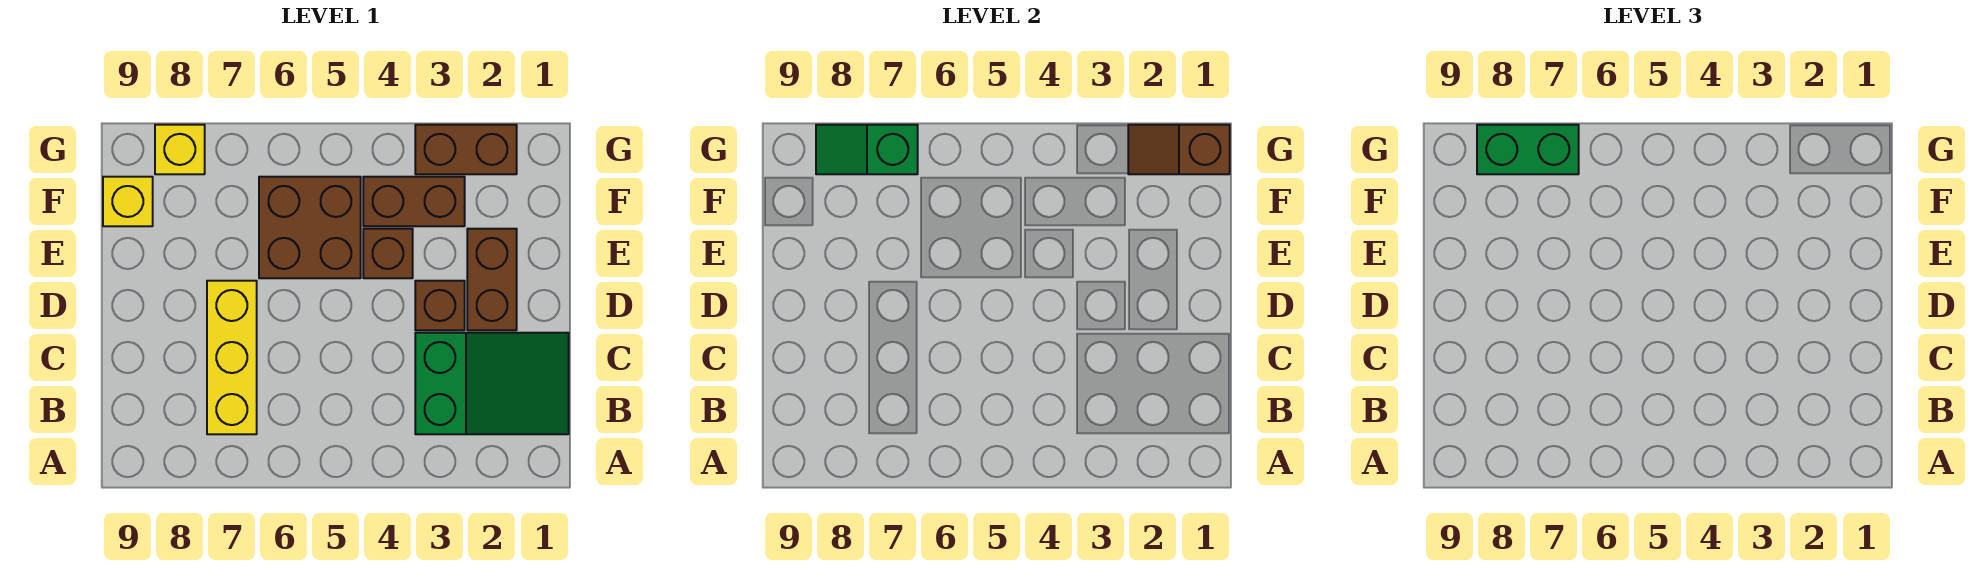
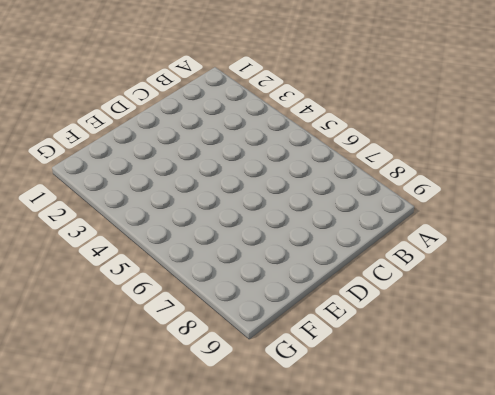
none -> green slope B1:C3 level 1 top 3
none -> yellow brick B7:D7 level 1
none -> brown brick D2:E2 level 1

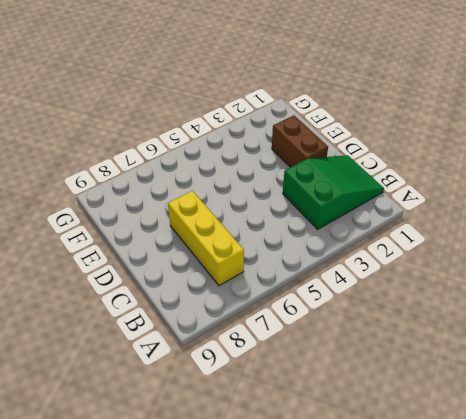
none -> brown brick D3 level 1
none -> brown brick E4 level 1
none -> brown brick E5:F6 level 1

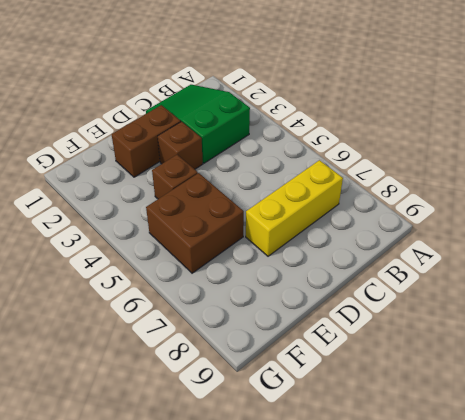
none -> brown brick F3:F4 level 1
none -> yellow brick F9 level 1
none -> brown brick G2:G3 level 1

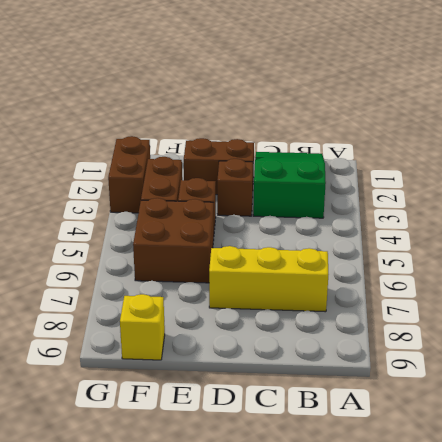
none -> yellow brick G8 level 1
none -> brown slope G1:G2 level 2 top 1
none -> green slope G7:G8 level 2 top 7

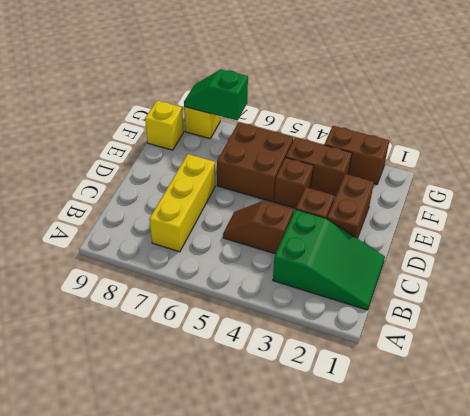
brown slope C4:C5 level 1 top 4 -> brown slope G1:G2 level 2 top 1
none -> green brick G7:G8 level 3

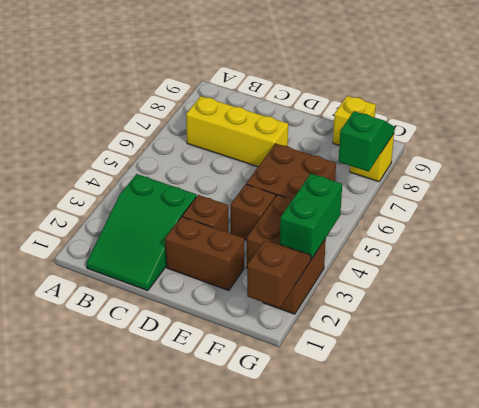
green brick G3:G4 level 2 -> green brick G7:G8 level 3

